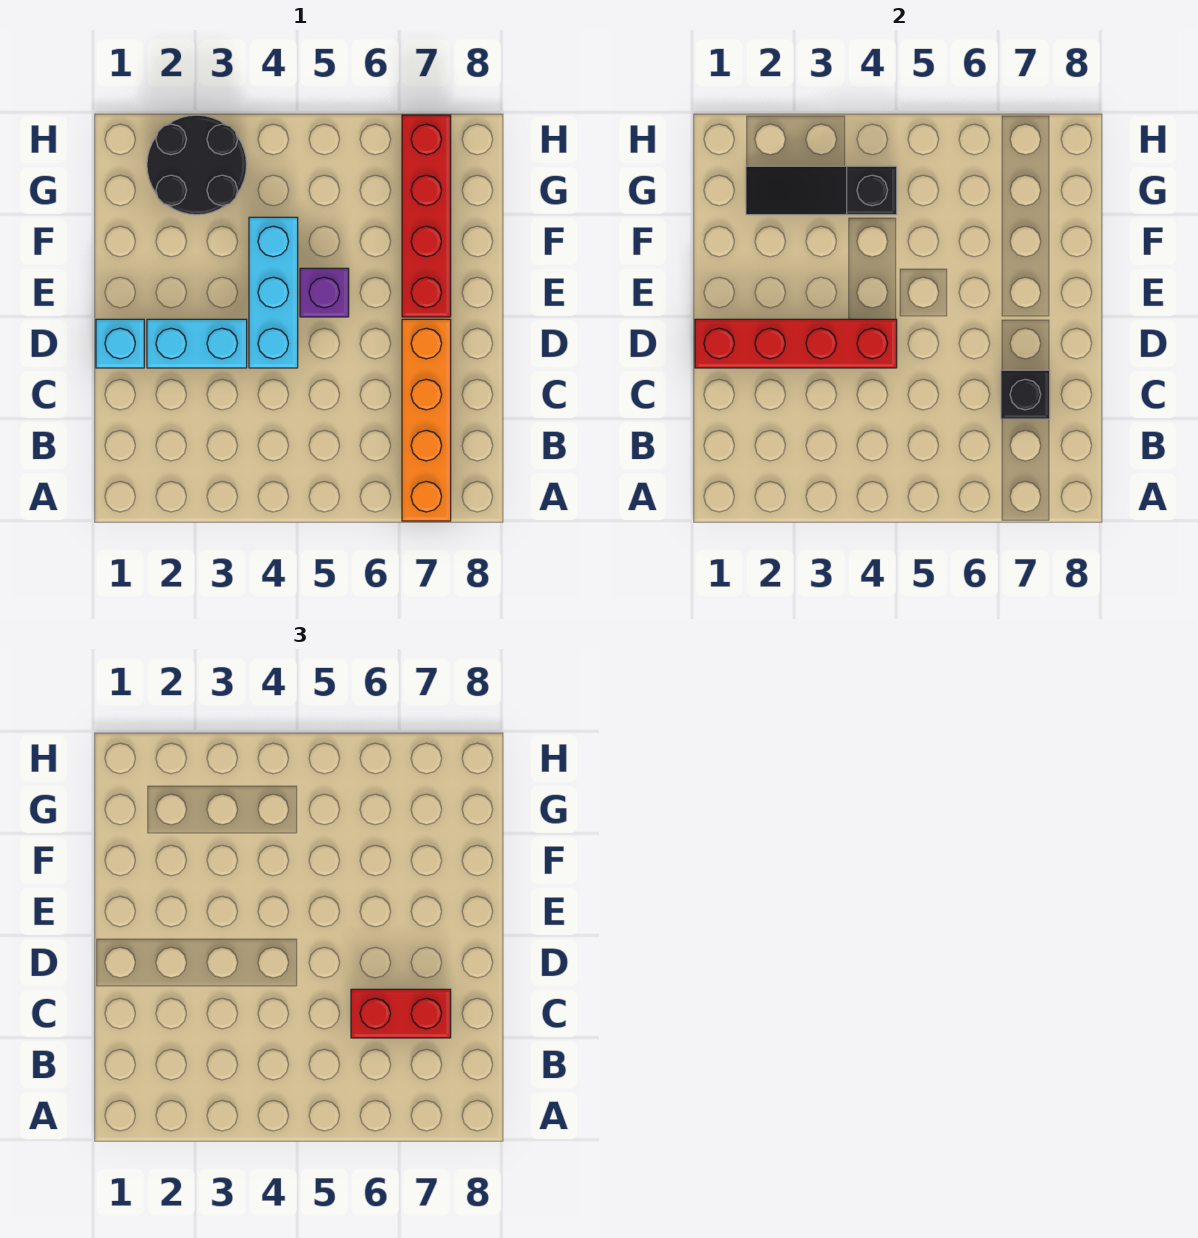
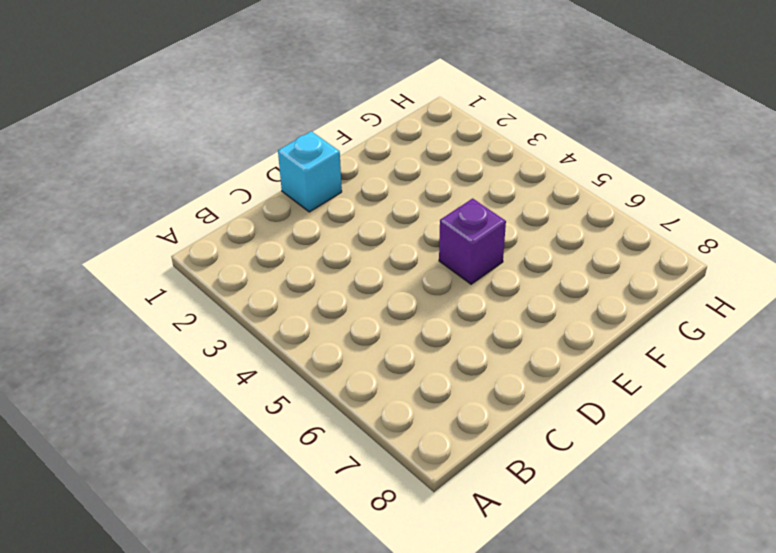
none -> orange brick A7:D7 level 1
none -> cyan brick D2:D3 level 1

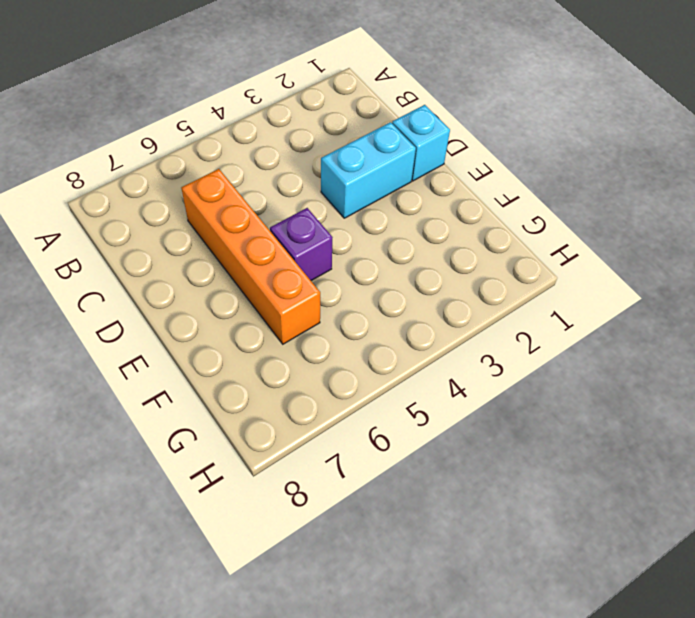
orange brick C6:F6 level 1 -> orange brick A7:D7 level 1
none -> cyan brick D4:F4 level 1
none -> red brick E7:H7 level 1

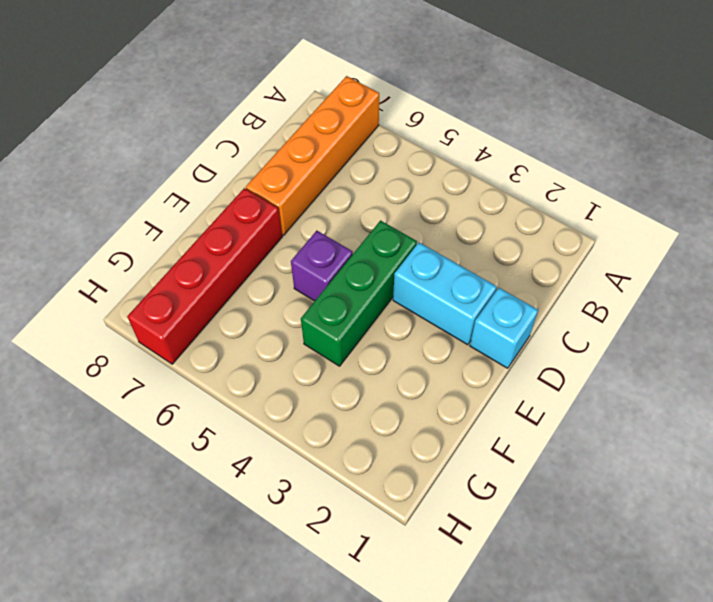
green brick D4:F4 level 1 -> cyan brick D4:F4 level 1
none -> black round brick G2:H3 level 1
none -> black brick C7 level 2

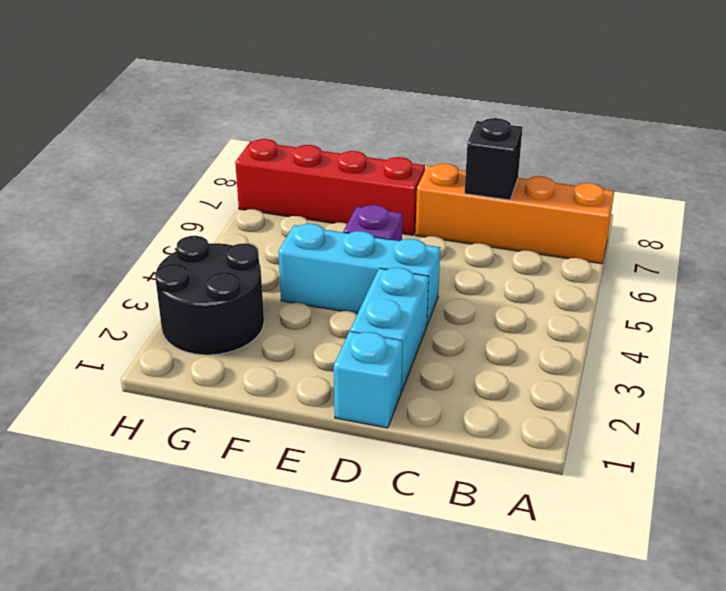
none -> red brick D1:D4 level 2
none -> black slope G2:G4 level 2 top 4

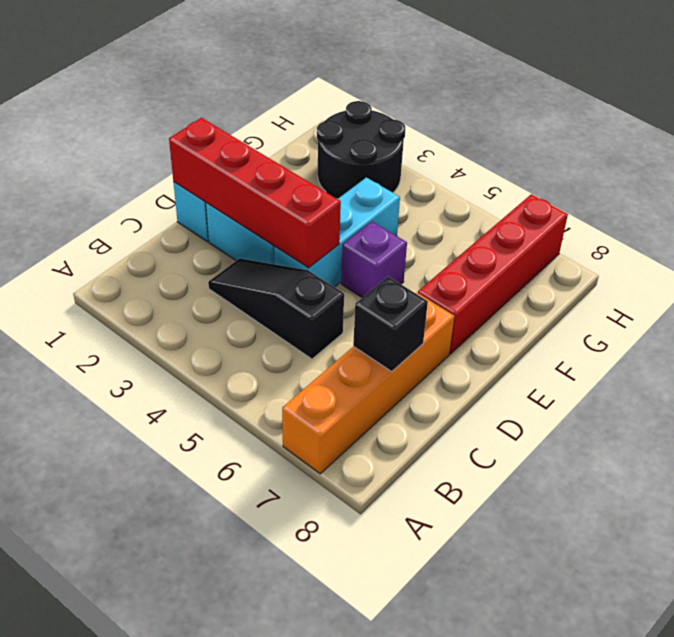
black slope C3:C5 level 1 top 5 -> black slope G2:G4 level 2 top 4
none -> red brick C6:C7 level 3

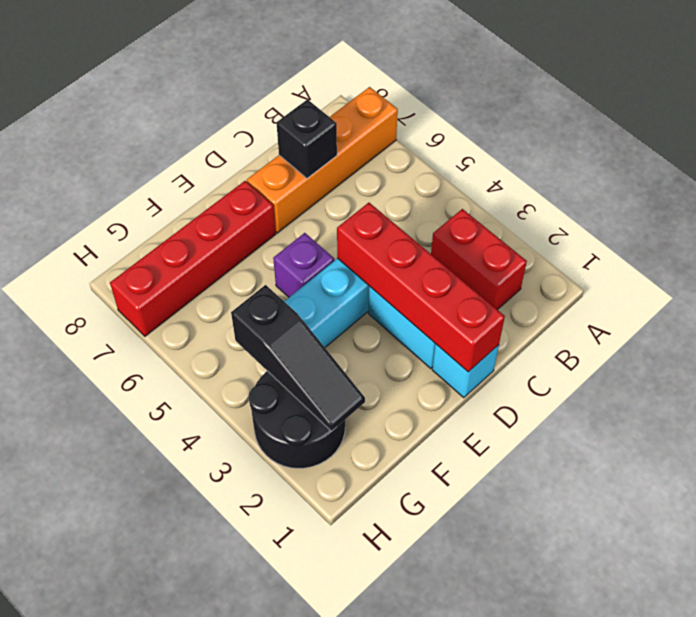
red brick B2:B3 level 1 -> red brick C6:C7 level 3

